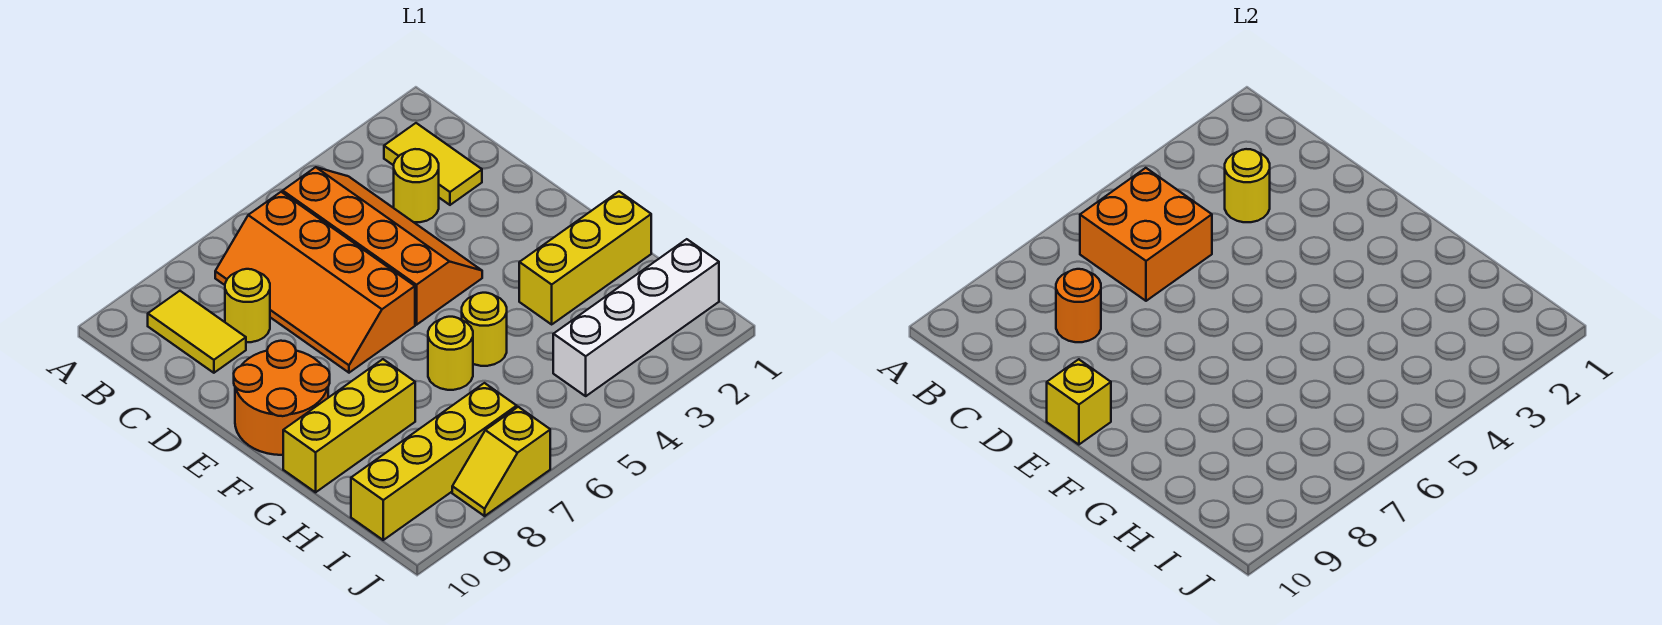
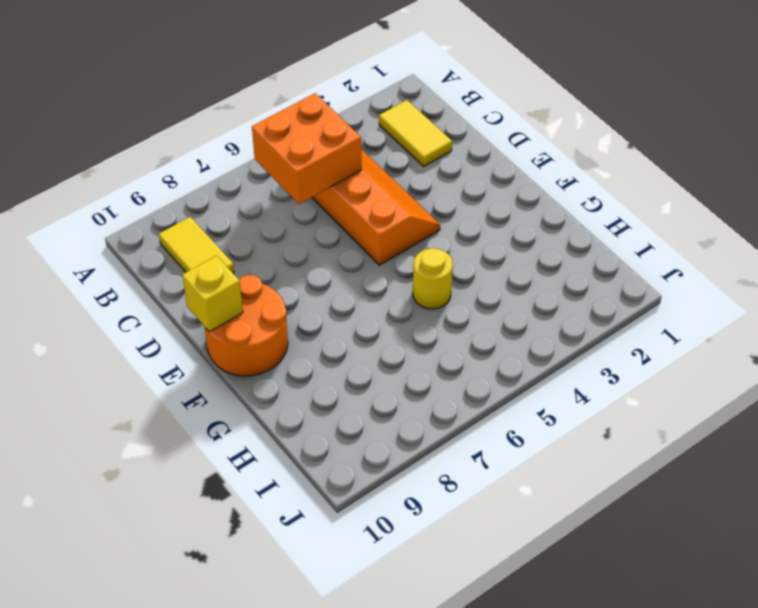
none -> orange slope B6:E7 level 1 top 6
none -> yellow round brick C3 level 1
none -> yellow round brick C8 level 1

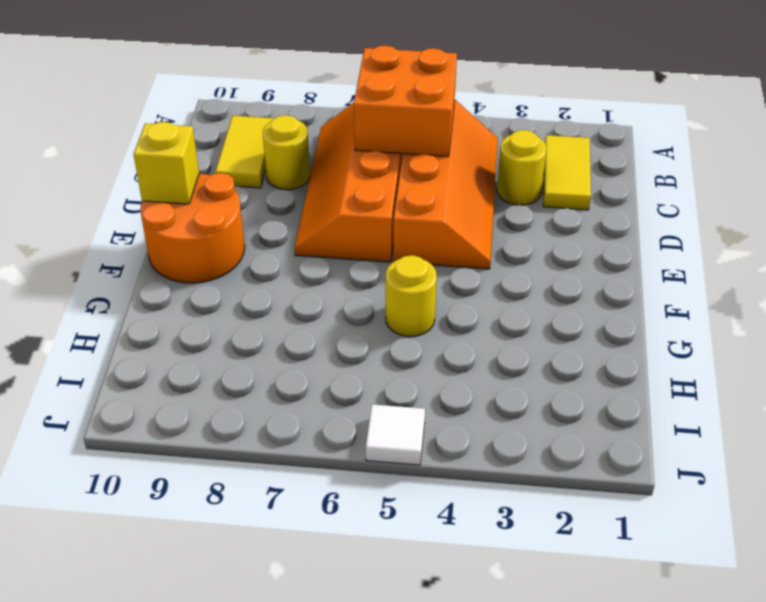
white tile J5 level 1 -> none
none -> yellow brick G1:G3 level 1
none -> yellow round brick G6 level 1
none -> yellow brick G8:G10 level 1

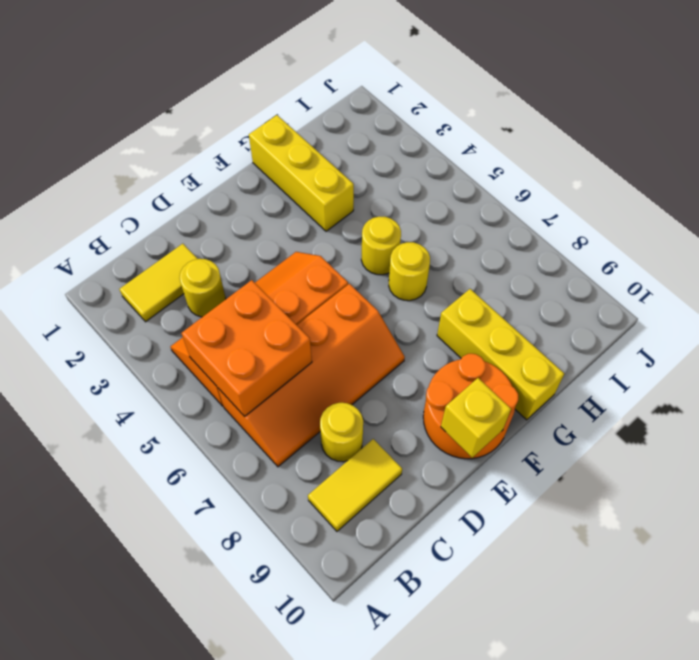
none -> white brick I1:I4 level 1
none -> yellow brick I7:I10 level 1
none -> yellow slope J7:J8 level 1 top 7

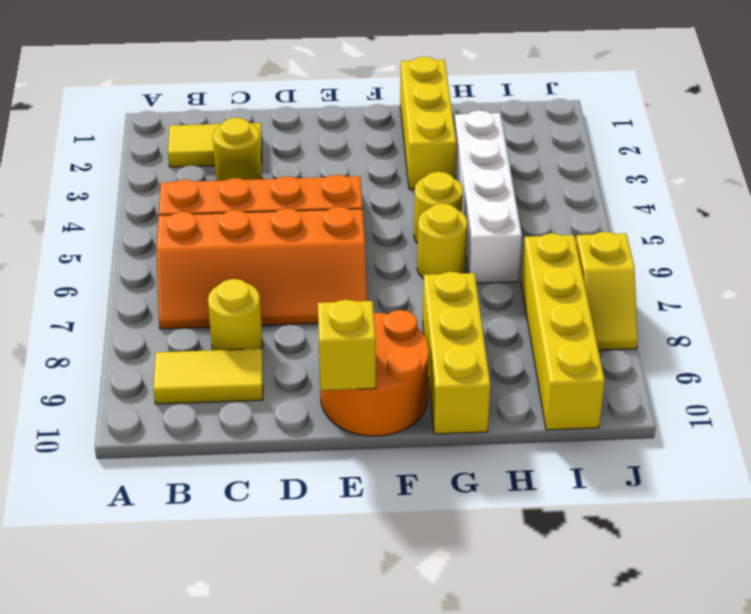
white brick H3:H6 level 1 -> white brick I1:I4 level 1
none -> orange brick B5:C6 level 2
none -> yellow round brick C3 level 2
none -> orange round brick C8 level 2

